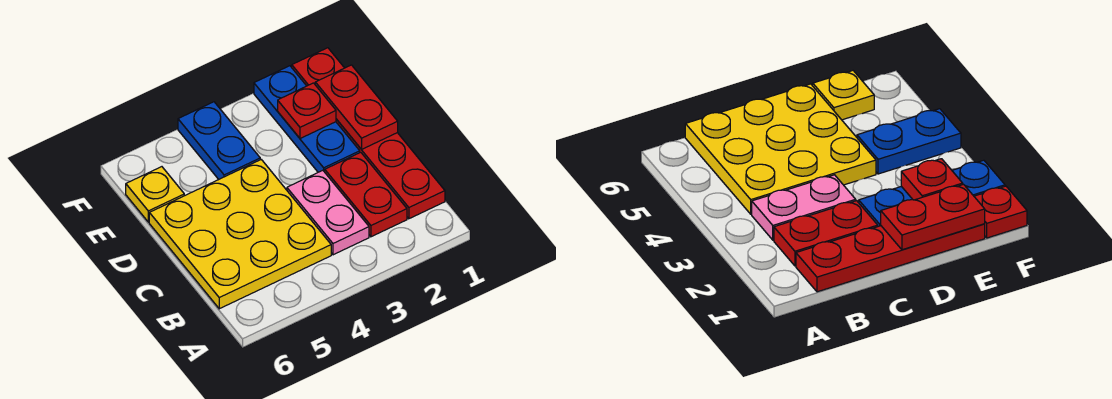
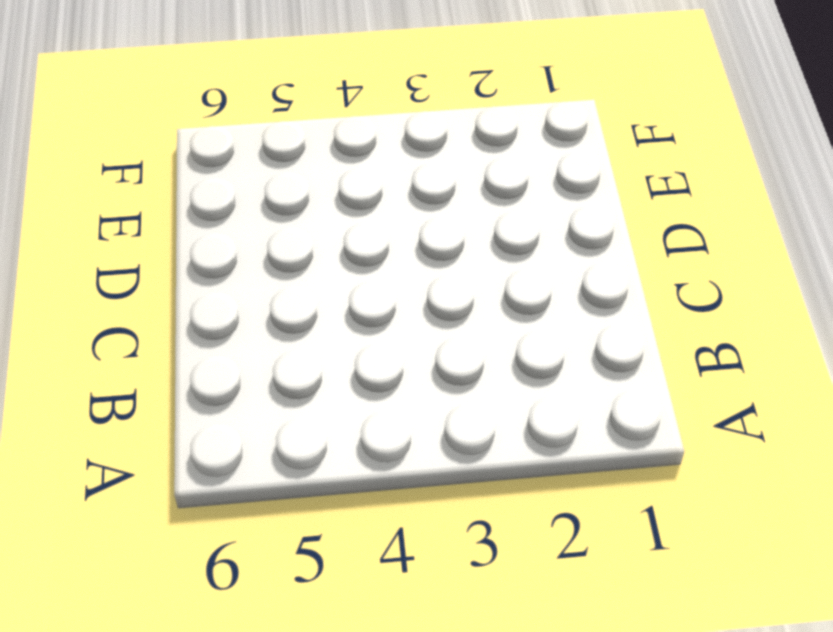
none -> red plate B1:E1 level 1
none -> red plate B2:C2 level 1

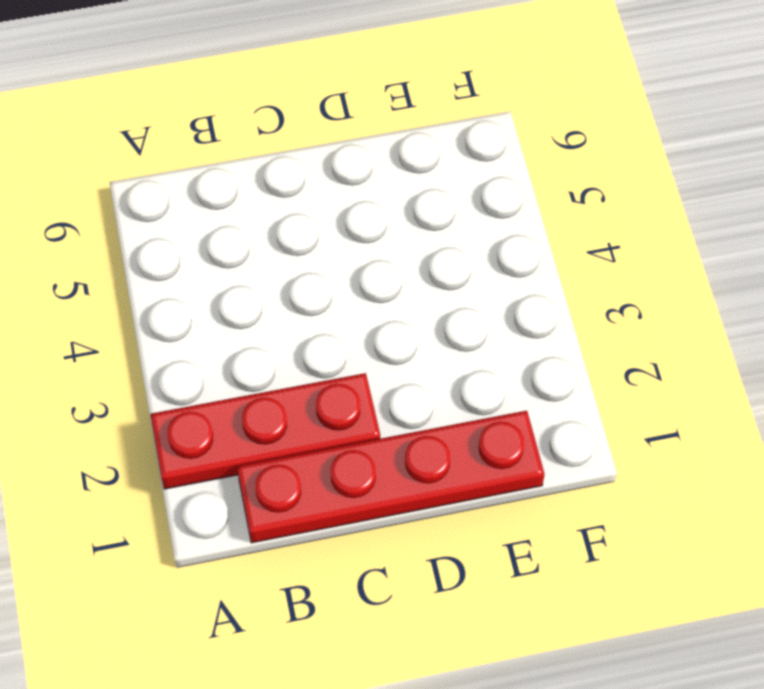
red plate A2:C2 level 1 -> red plate B2:C2 level 1
none -> pink plate B3:C3 level 1
none -> yellow plate B4:D6 level 1

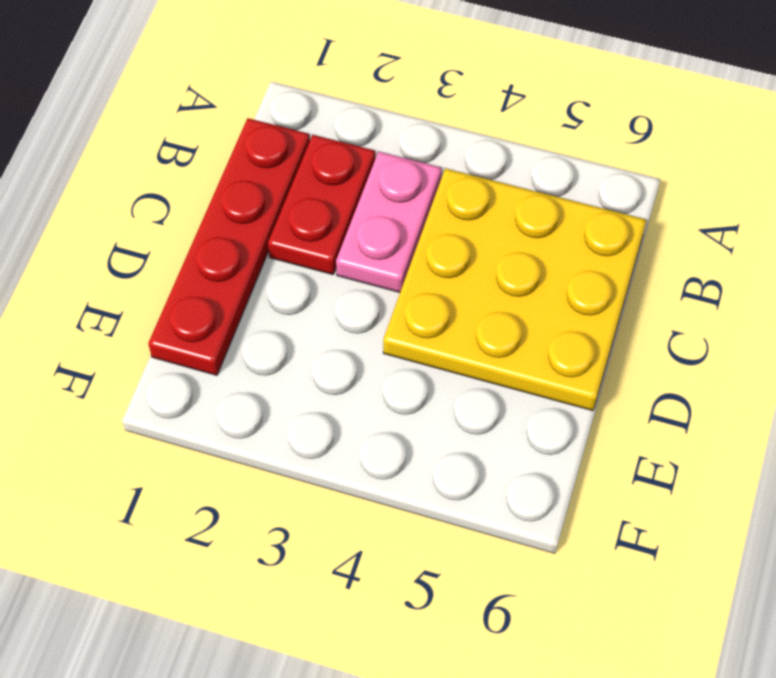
none -> blue plate D2:F2 level 1
none -> blue plate E4:F4 level 1

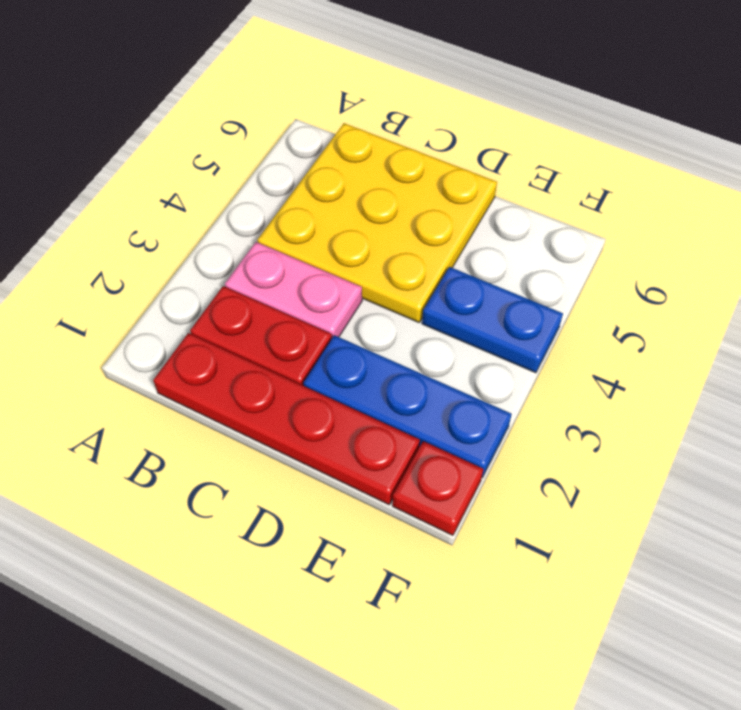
none -> yellow plate E6 level 1
none -> red plate D1:E1 level 2

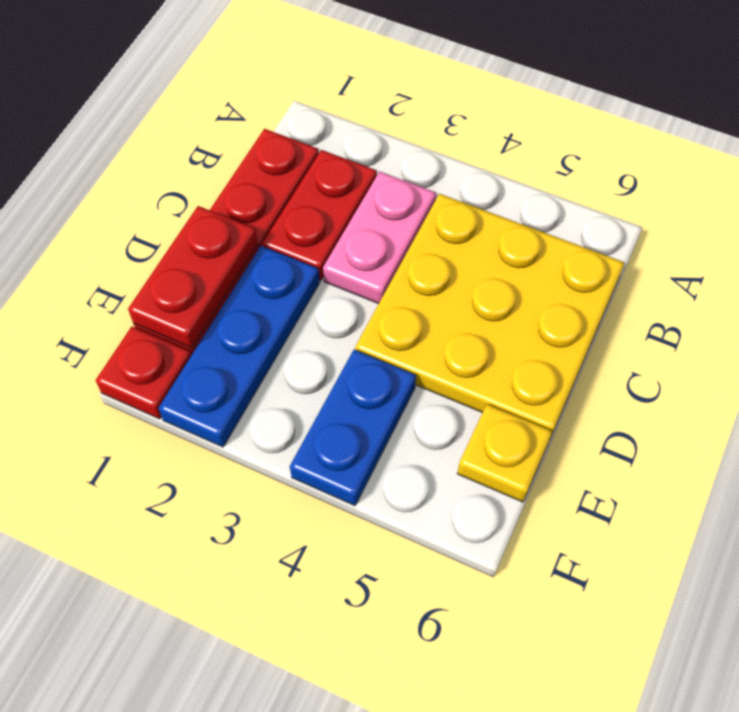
none -> red plate E2 level 2

